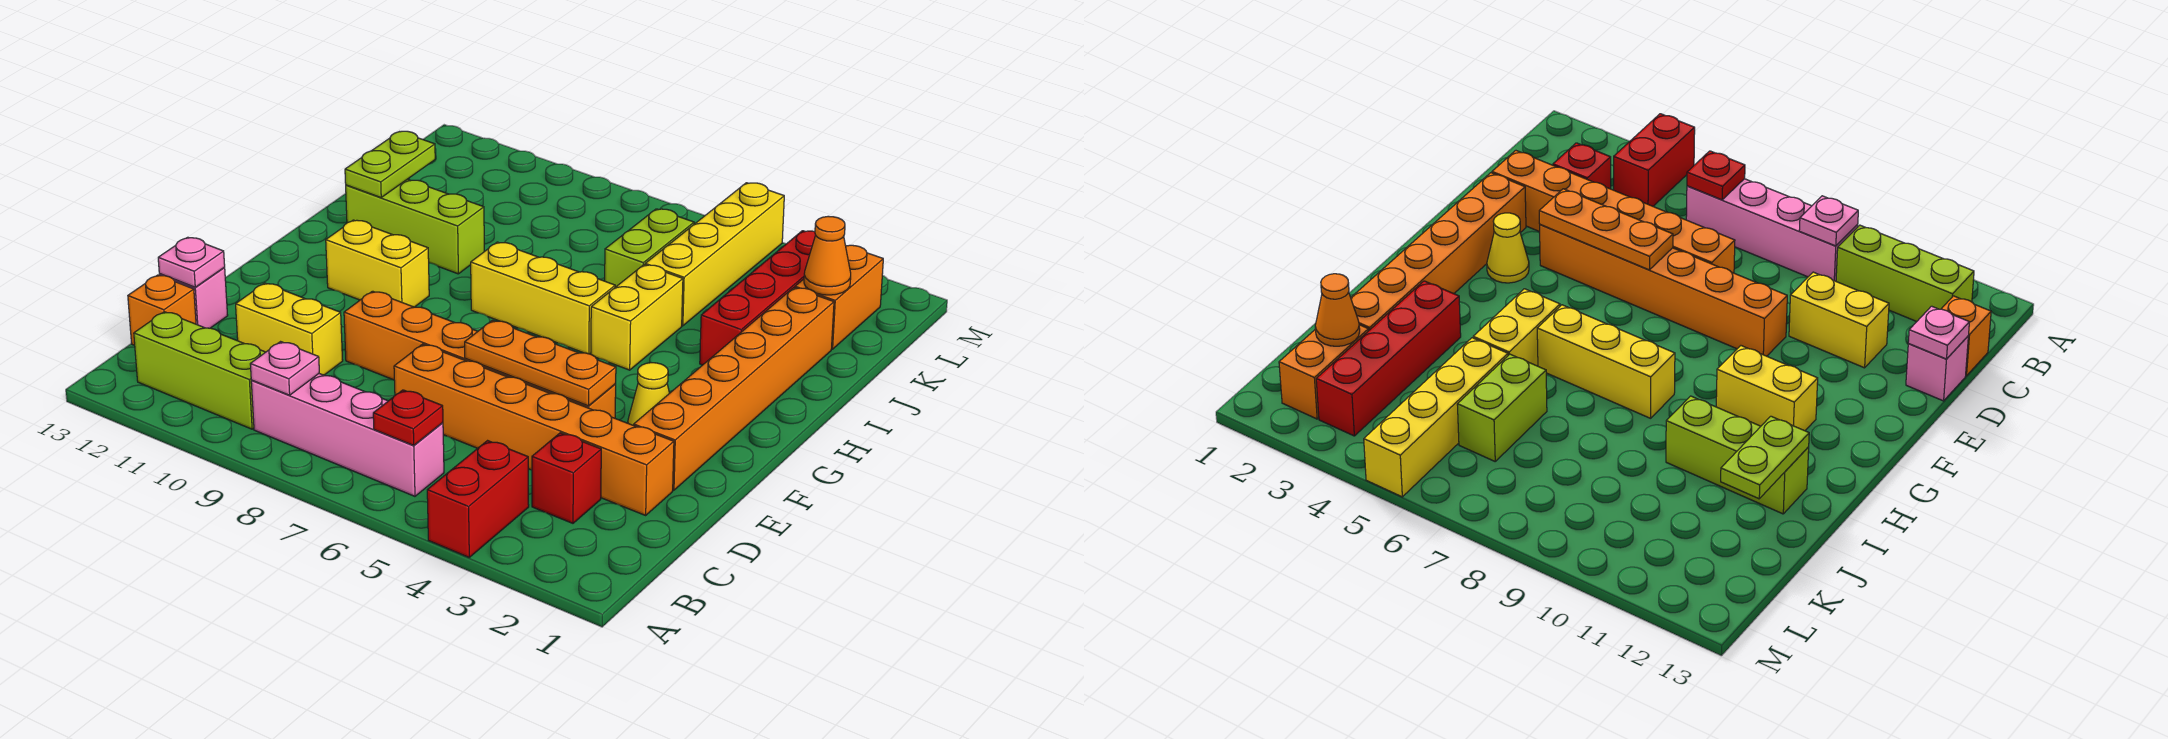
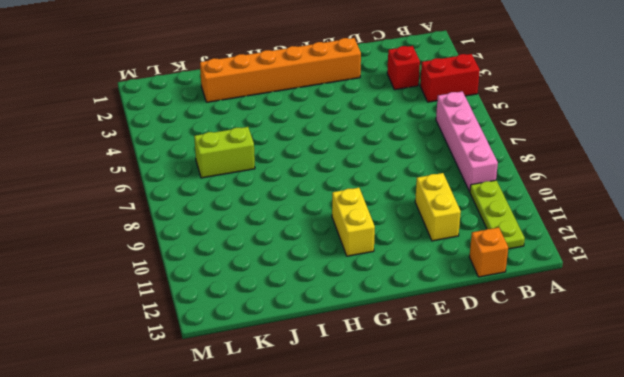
lime plate B10:B12 level 1 -> lime brick B10:B12 level 1
none -> orange brick D2:D7 level 1
none -> pink brick D13 level 1
none -> orange brick E4:E9 level 1

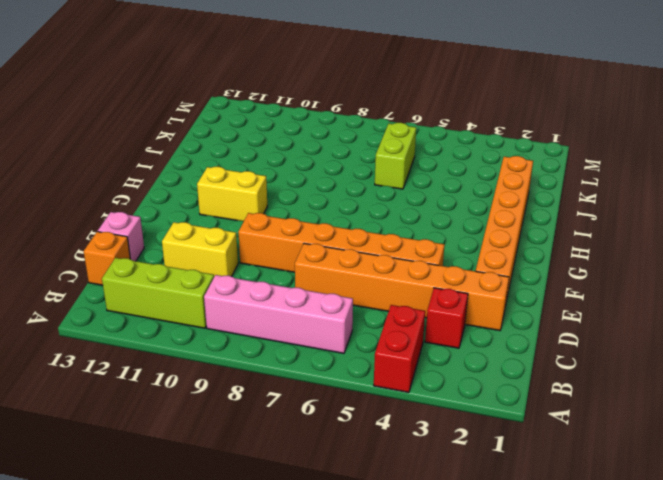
none -> yellow cone F3 level 1
none -> yellow brick H5:I5 level 1
none -> yellow brick H6:H8 level 1

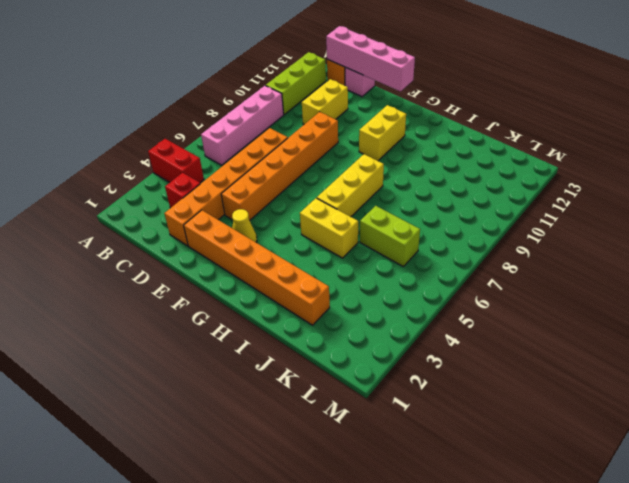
pink brick C13:F13 level 2 -> pink plate D13 level 2
none -> red brick I3:L3 level 1
none -> lime brick I10:I12 level 1
none -> yellow brick J5:M5 level 1

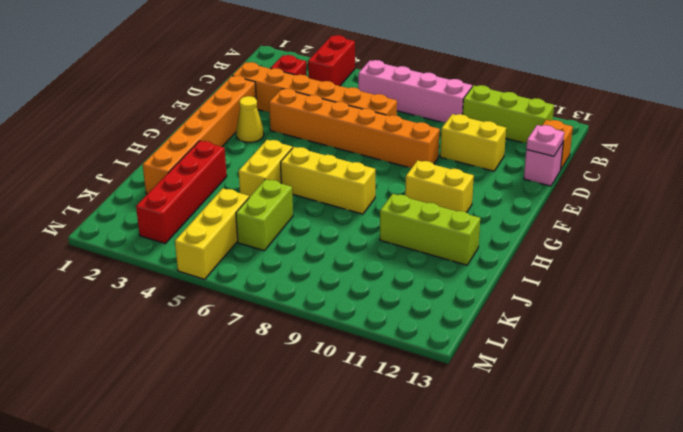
yellow brick K5:M5 level 1 -> yellow brick J5:M5 level 1
none -> orange brick K2:L2 level 1
none -> red plate B6 level 2
none -> pink plate B9 level 2

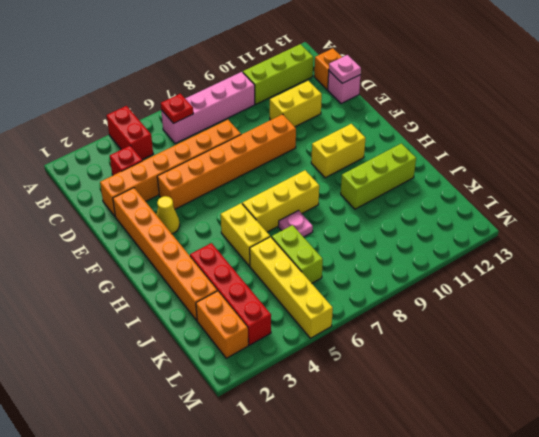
pink plate I7 level 1 -> pink plate B9 level 2
none -> orange plate E4:E6 level 2
none -> lime plate I12:J12 level 2
none -> orange cone K2 level 2

